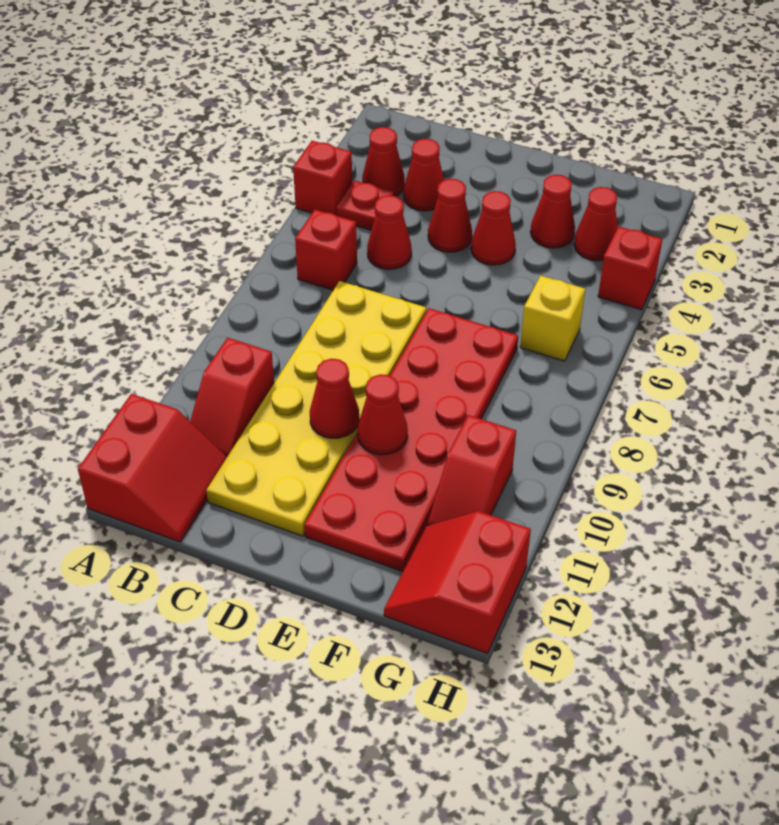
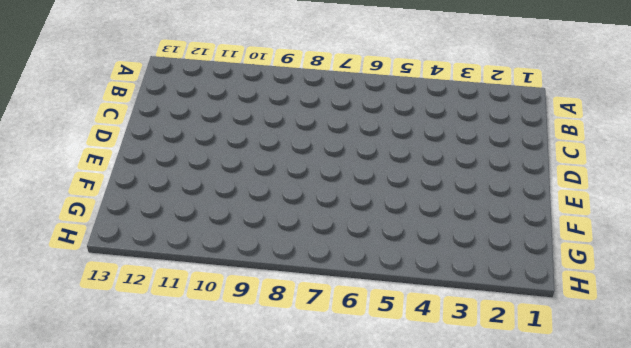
none -> red brick A4 level 1
none -> red slope A12:B13 level 1 top A
none -> red cone B3 level 1

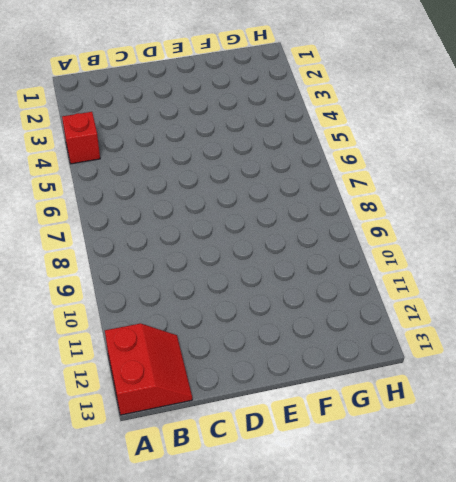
none -> red cone B3 level 1
none -> red plate B4 level 1
none -> red brick B6 level 1

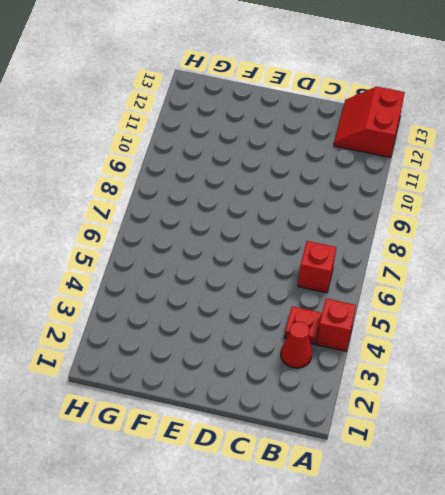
none -> red slope B10:B11 level 1 top 10
none -> red cone C3 level 1
none -> red cone C5 level 1

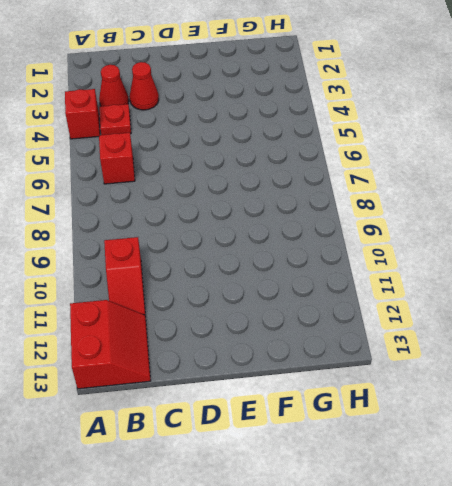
none -> red cone C5 level 1
none -> yellow plate C7:D12 level 1
none -> red cone D4 level 1

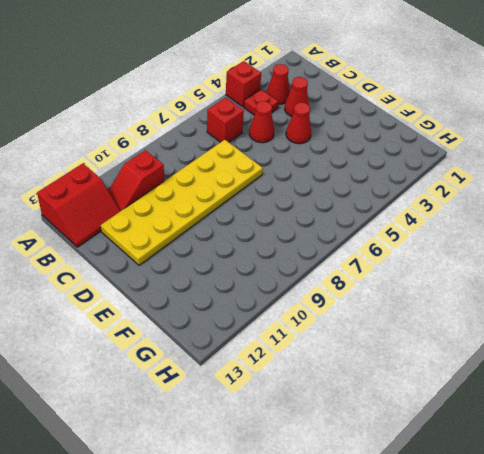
none -> red cone E4 level 1
none -> red plate E7:F12 level 1
none -> red cone F3 level 1

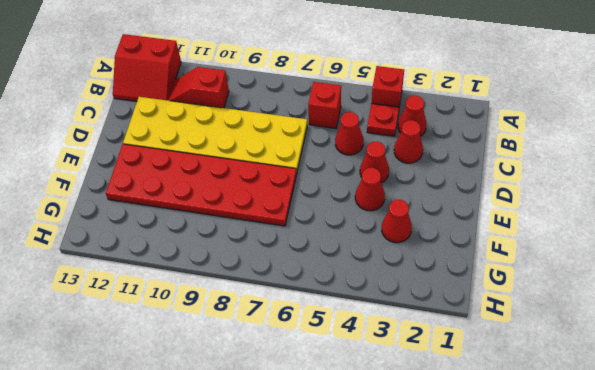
none -> red cone G3 level 1
none -> yellow brick G6 level 1
none -> red slope G10:G11 level 1 top 10

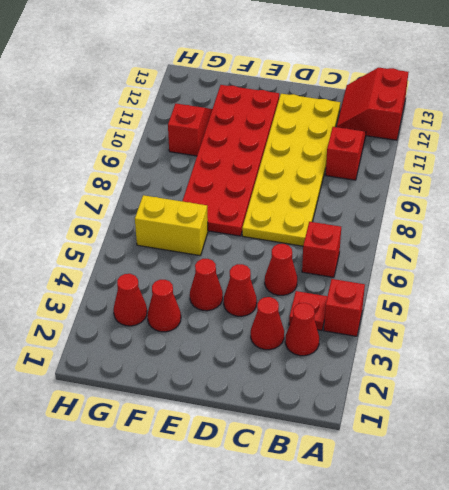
yellow brick F6:G6 level 1 -> yellow brick G6 level 1
none -> red slope G12:H13 level 1 top H
none -> red brick H4 level 1
none -> red cone D10 level 2

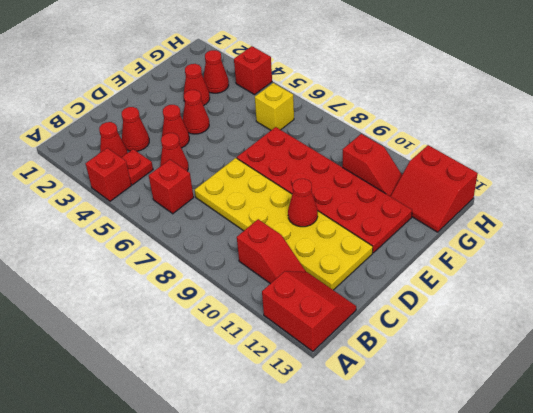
none -> red cone E10 level 2

